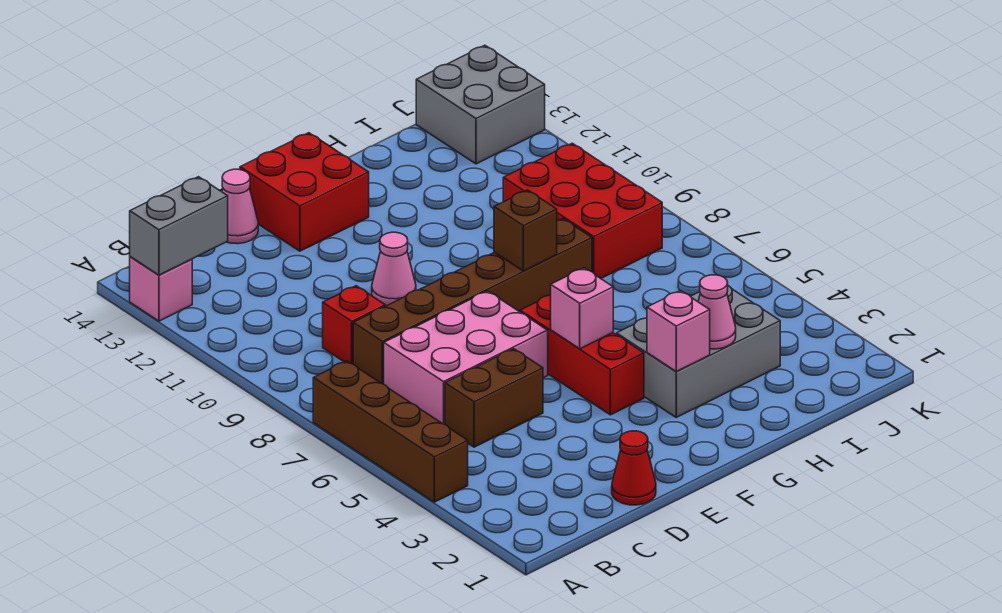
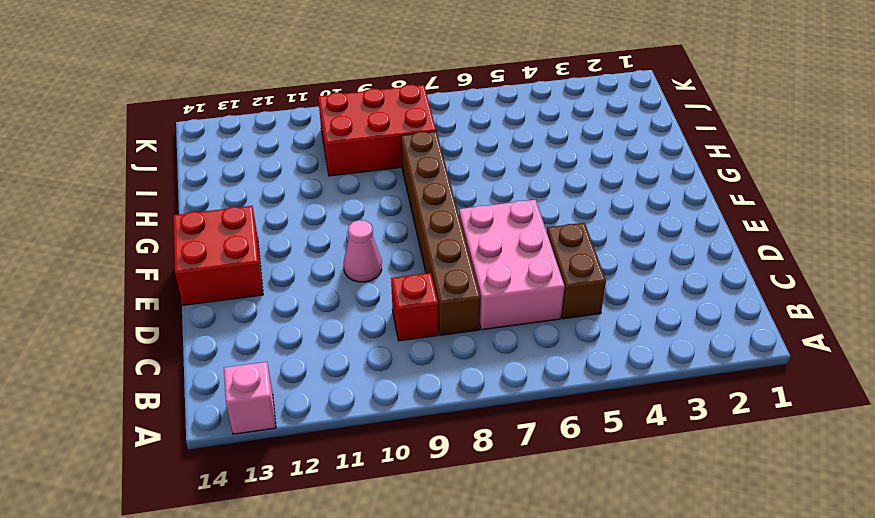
none -> brown brick A4:A7 level 1
none -> red cone D1 level 1
none -> pink cone D14 level 1

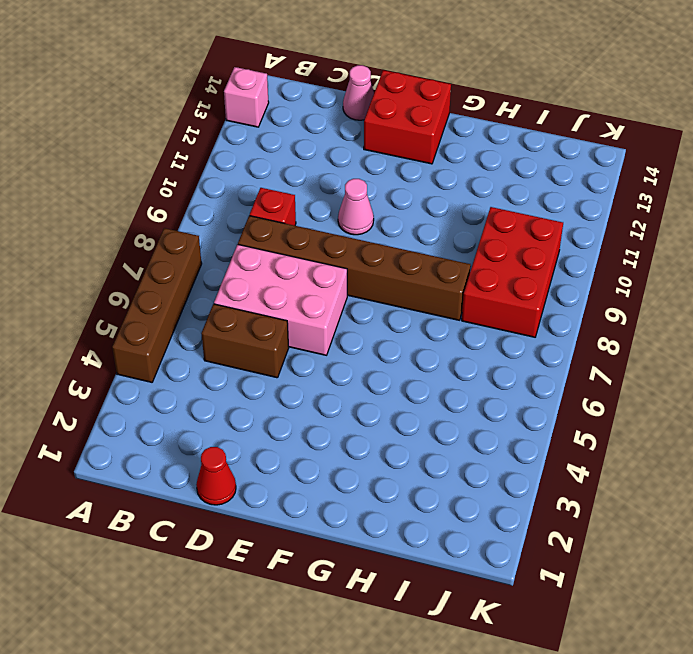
none -> red brick F4:F6 level 1
none -> grey brick G3:I4 level 1
none -> grey brick J13:K14 level 1

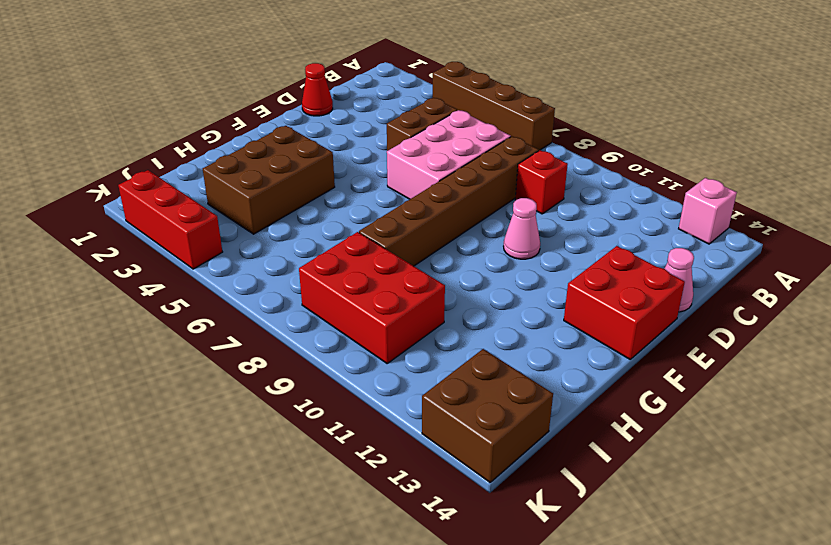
brown brick G3:I4 level 1 -> grey brick G3:I4 level 1
brown brick J13:K14 level 1 -> grey brick J13:K14 level 1
red brick K2:K4 level 1 -> red brick F4:F6 level 1
none -> grey brick A13:B13 level 2
none -> pink brick F5 level 2
none -> pink brick G3 level 2

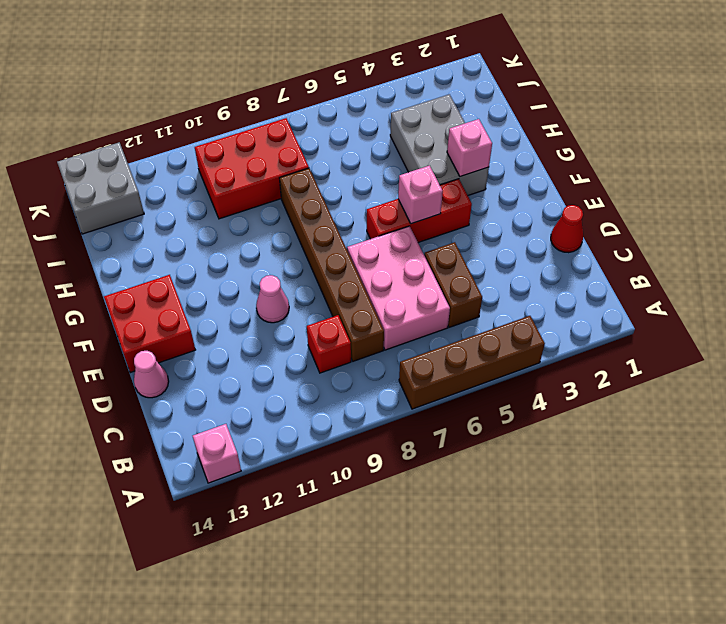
none -> grey brick A13:B13 level 2
none -> brown brick G8 level 2
none -> pink cone H3 level 2

